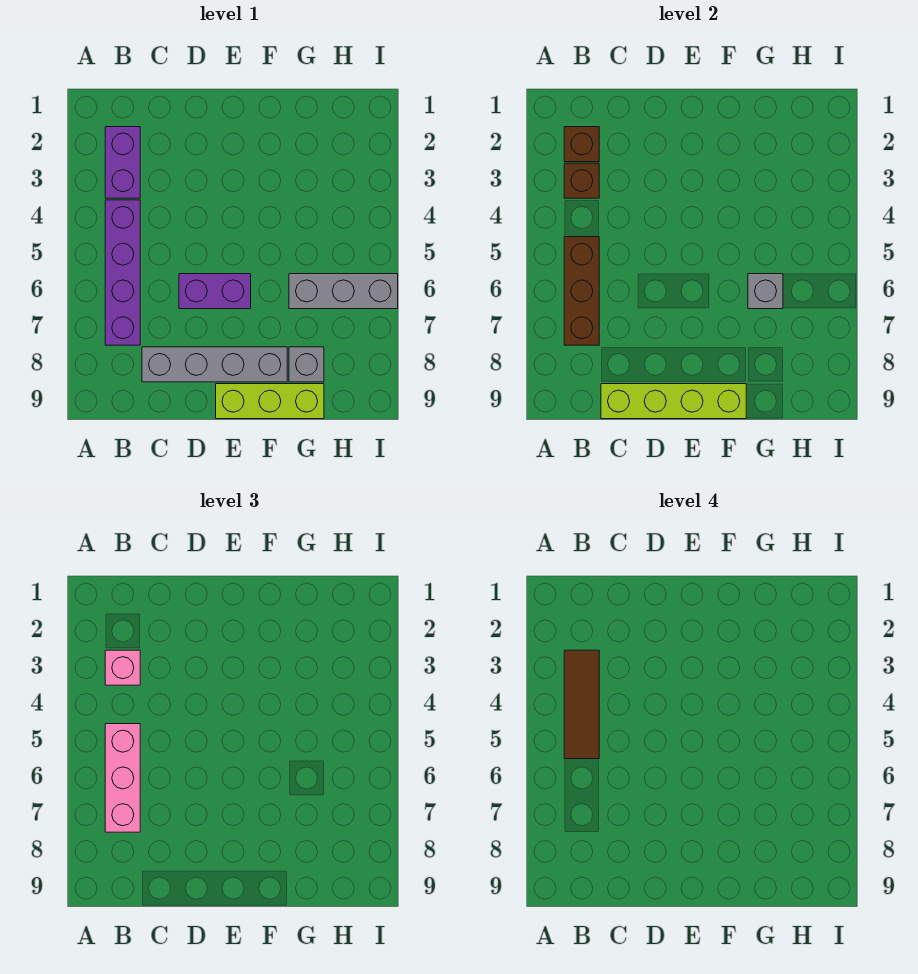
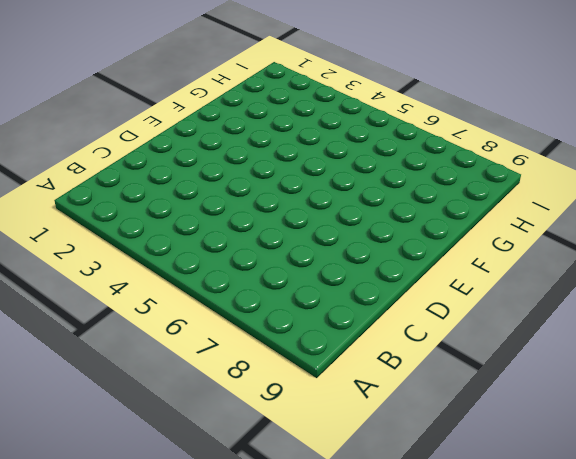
none -> purple brick B2:B3 level 1
none -> purple brick B4:B7 level 1
none -> grey brick C8:F8 level 1

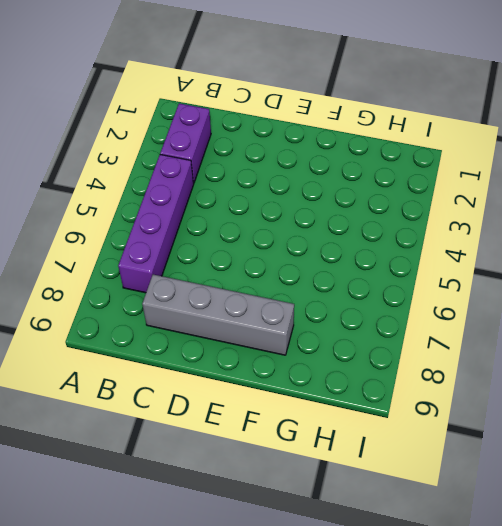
none -> purple brick D6:E6 level 1
none -> lime brick E9:G9 level 1
none -> grey brick G6:I6 level 1

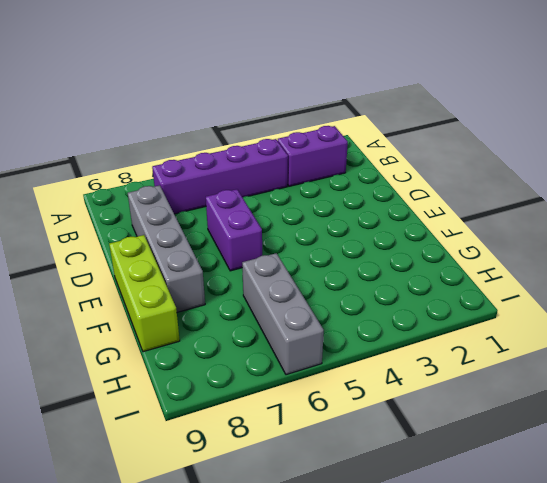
none -> grey brick G8 level 1
none -> brown brick B2 level 2
none -> brown brick B3 level 2

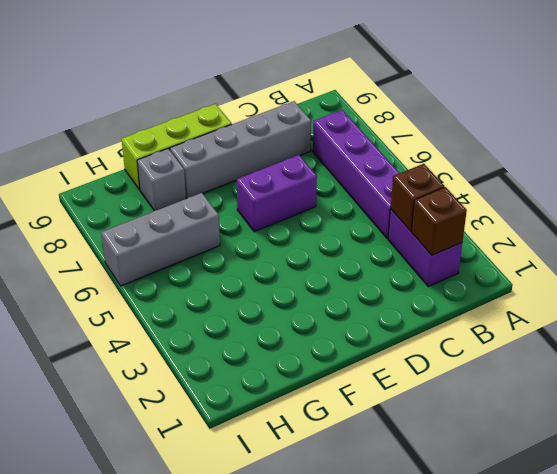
none -> brown brick B5:B7 level 2
none -> lime brick C9:F9 level 2
none -> grey brick G6 level 2

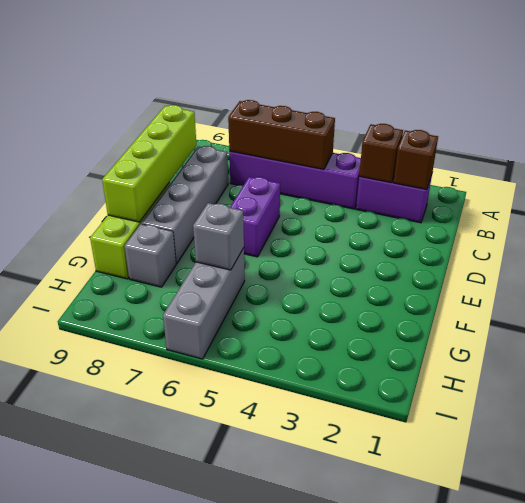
none -> pink brick B3 level 3
none -> pink brick B5:B7 level 3
none -> brown tile B3:B5 level 4

